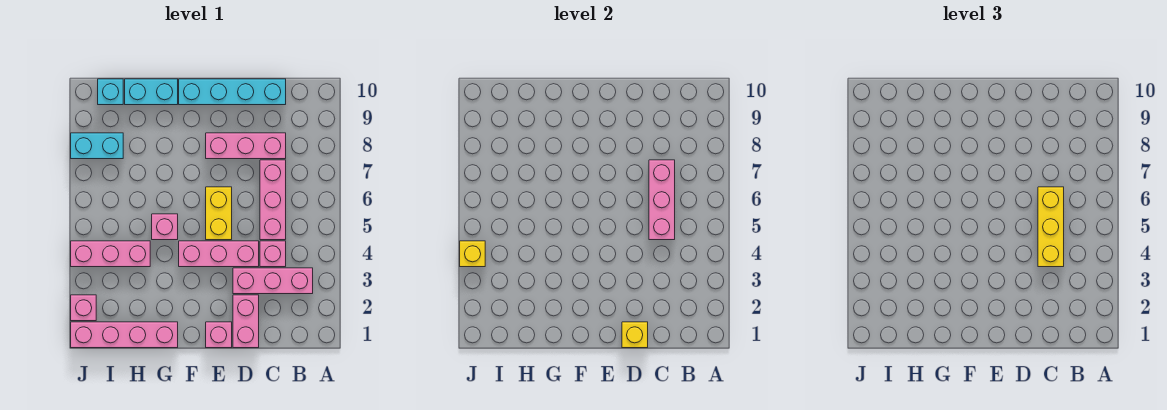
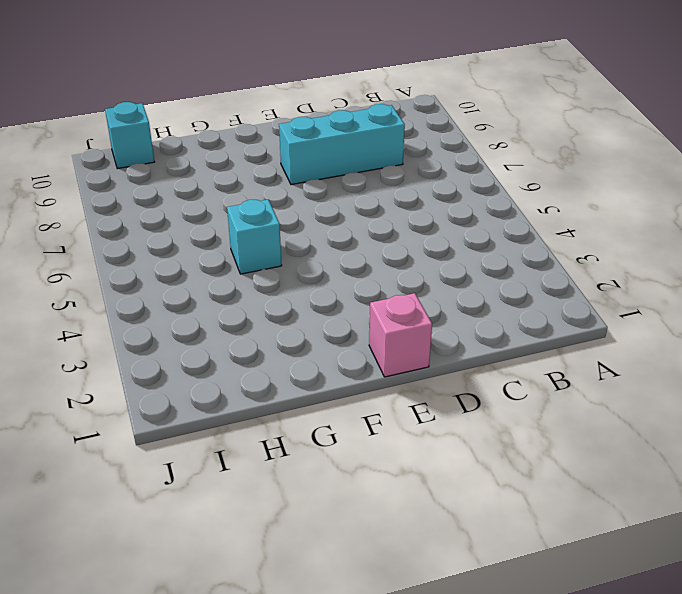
cyan brick C8:E8 level 1 -> pink brick C8:E8 level 1
cyan brick G5 level 1 -> pink brick G5 level 1
none -> pink brick B3:D3 level 1
none -> pink brick C4 level 1
none -> pink brick C5:C7 level 1

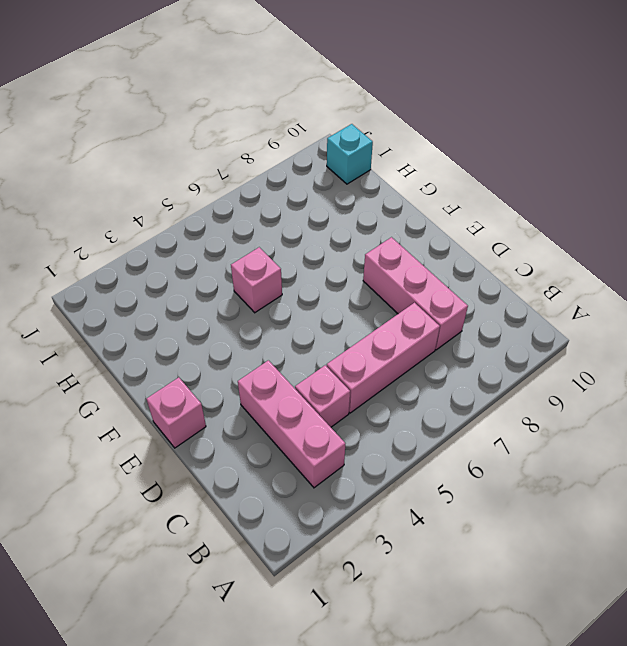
none -> cyan brick C10:F10 level 1
none -> pink brick D1:D2 level 1
none -> pink brick D4:F4 level 1

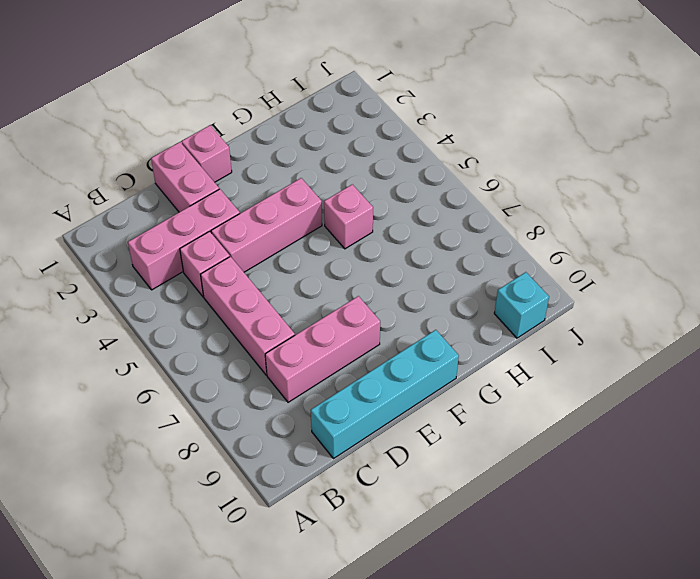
none -> yellow brick E5:E6 level 1
none -> pink brick G1:J1 level 1
none -> cyan brick G10:H10 level 1

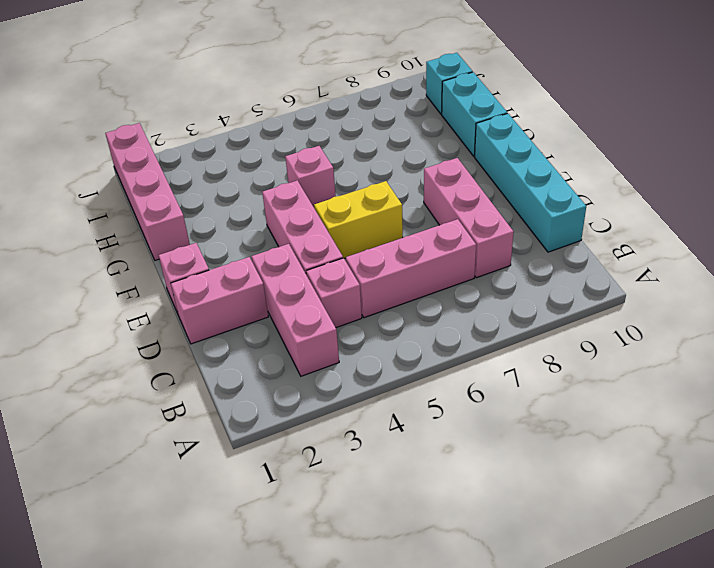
none -> pink brick H4:J4 level 1
none -> cyan brick I8:J8 level 1
none -> pink brick J2 level 1

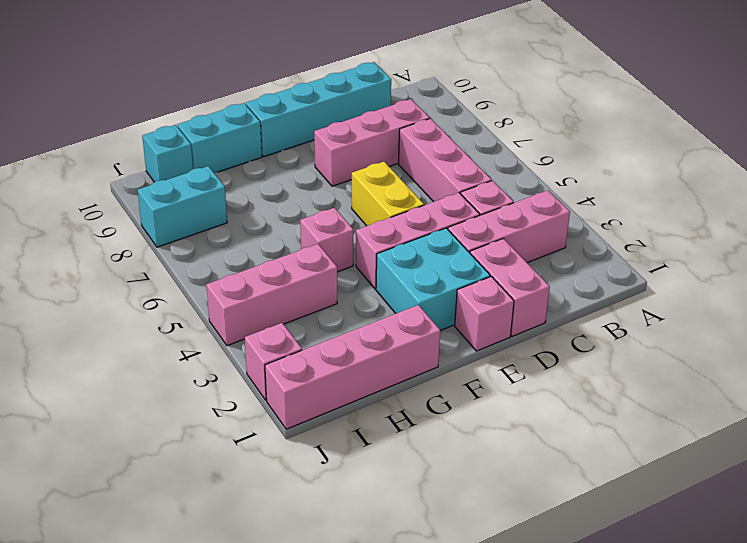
cyan brick E2:F3 level 1 -> none
none -> pink brick C5:C7 level 2
none -> yellow brick D1 level 2
none -> yellow brick J4 level 2

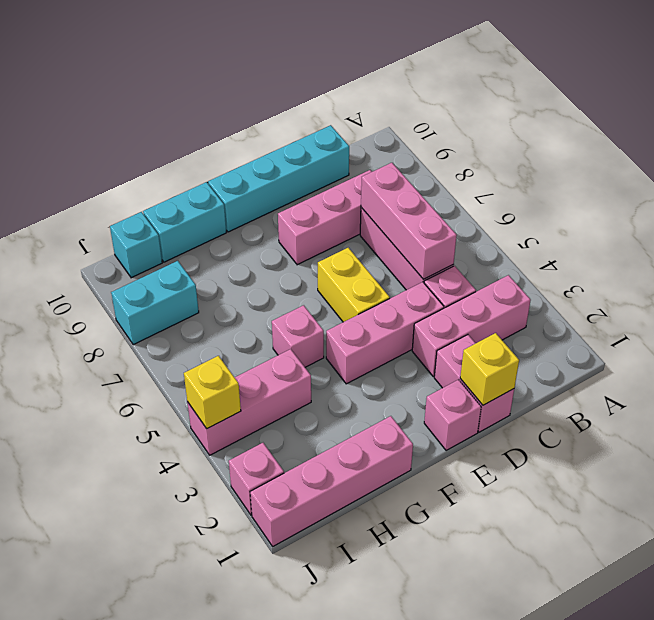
none -> yellow brick C4:C6 level 3

